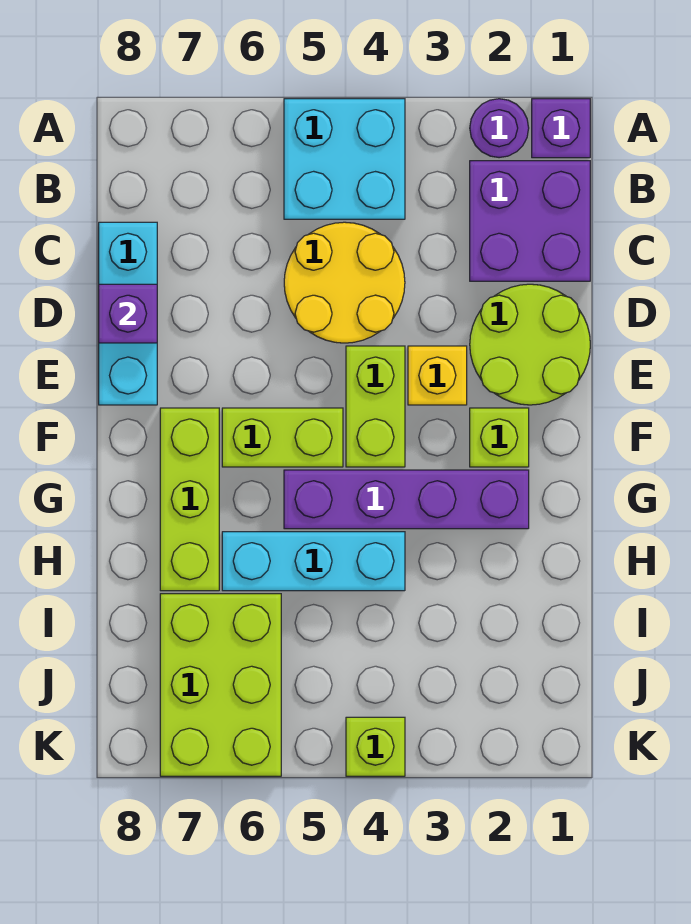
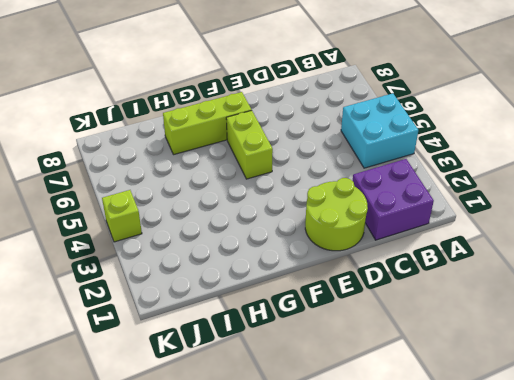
none -> purple brick A1 level 1
none -> purple round brick A2 level 1
none -> yellow round brick C4:D5 level 1

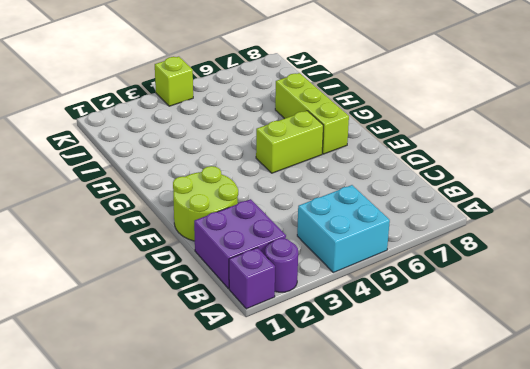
none -> yellow round brick C4:D5 level 1
none -> cyan brick C8:E8 level 1
none -> yellow brick E3 level 1

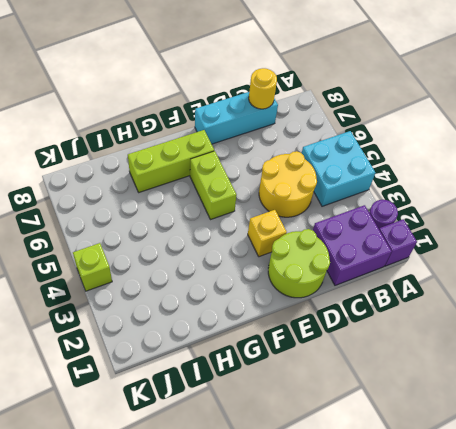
yellow round brick C8 level 2 -> none
none -> lime brick E4:F4 level 1
none -> lime brick F2 level 1
none -> purple brick G2:G5 level 1

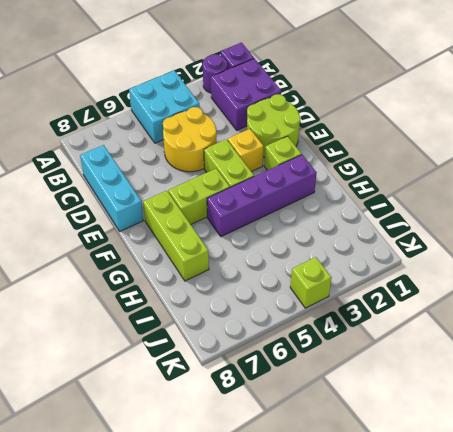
none -> cyan brick H4:H6 level 1
none -> lime brick I6:K7 level 1
none -> purple brick D8 level 2

